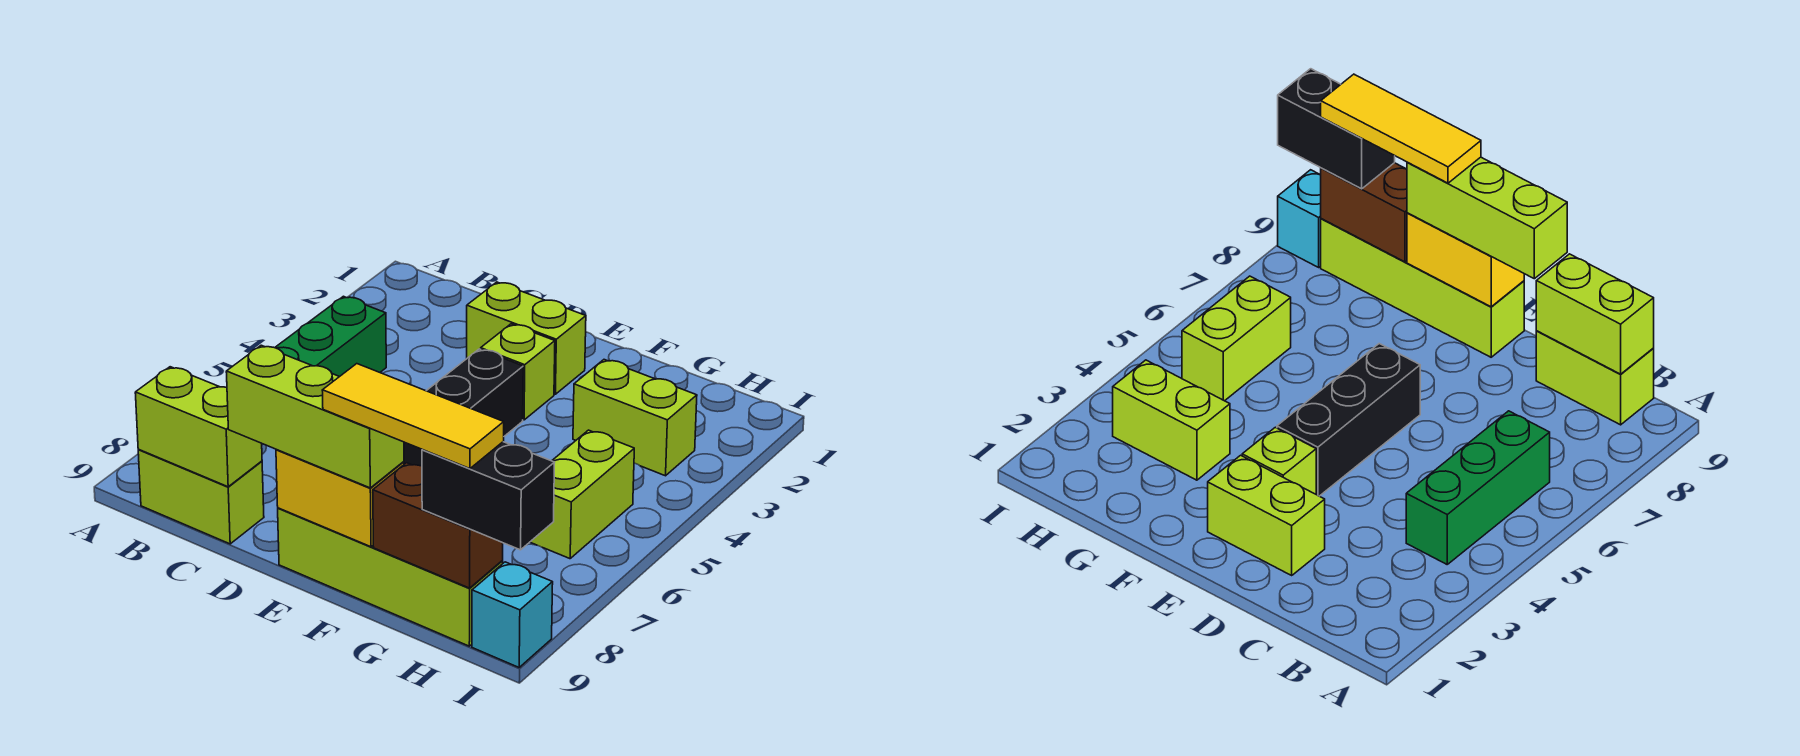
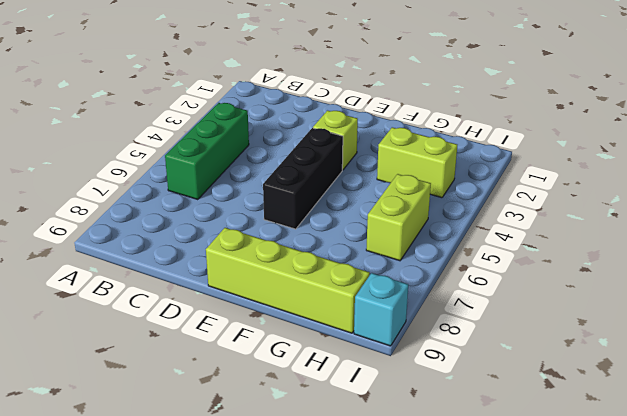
none -> lime brick B9:C9 level 1
none -> lime brick D2:E2 level 1
none -> lime brick B9:C9 level 2

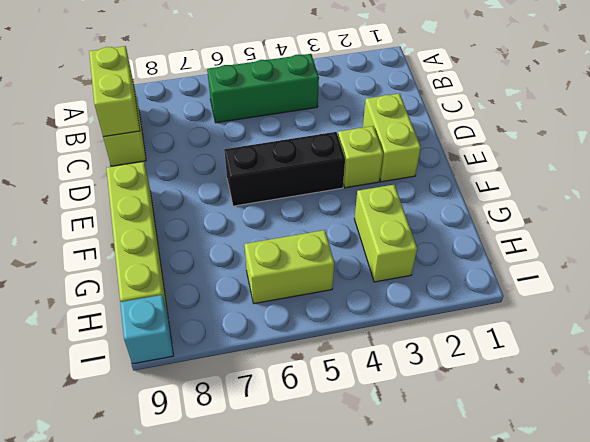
none -> yellow brick E9:F9 level 2
none -> brown brick G9:H9 level 2
none -> lime brick D9:F9 level 3

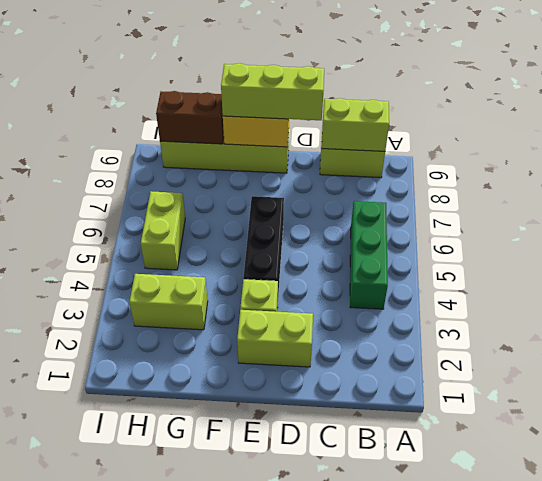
none -> cyan brick I9 level 1
none -> black brick H9:I9 level 3
none -> yellow tile F9:H9 level 4

